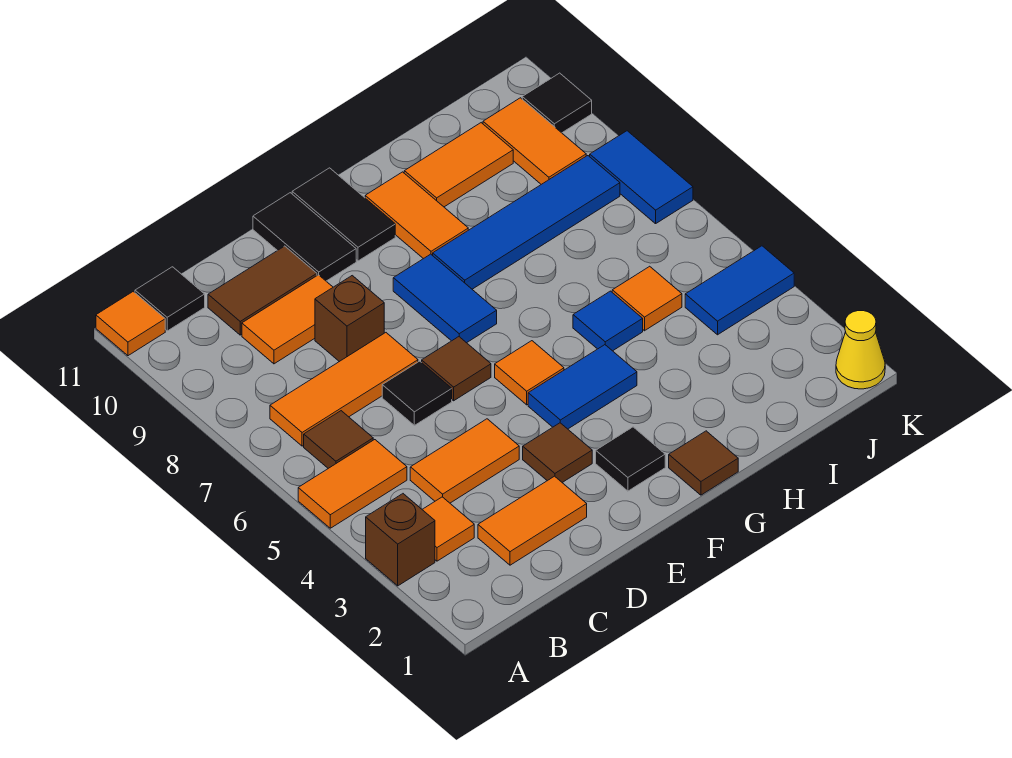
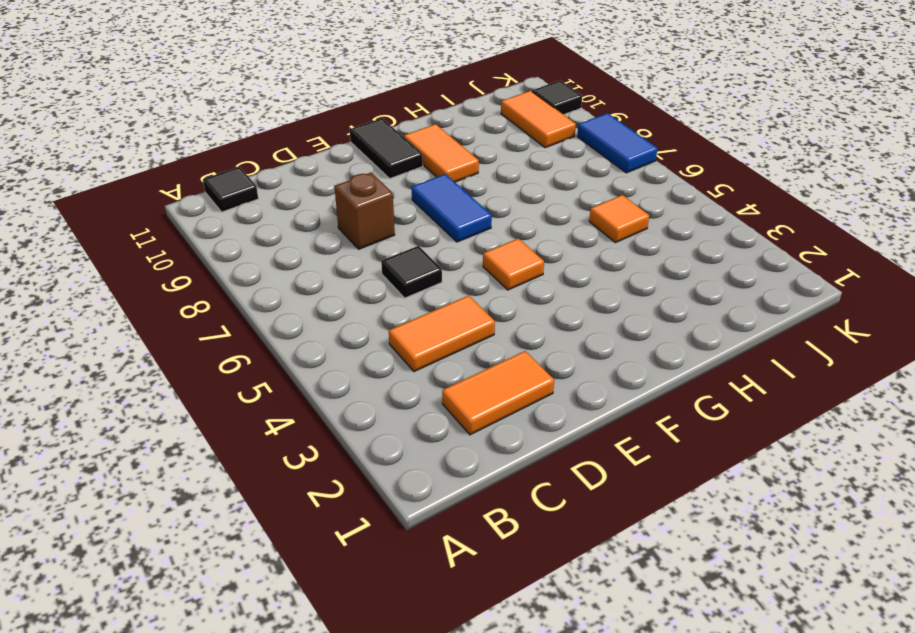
none -> brown brick A3 level 1
none -> orange tile A5:B5 level 1
none -> orange tile A11 level 1
none -> orange tile B3 level 1

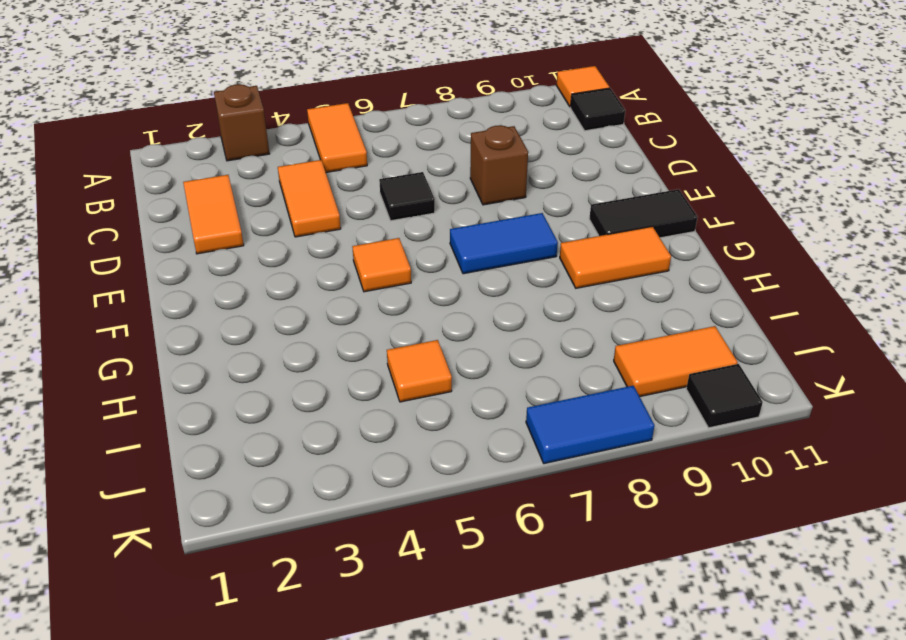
none -> orange tile B3 level 1
none -> brown tile B6 level 1
none -> orange tile B7:D7 level 1
none -> orange tile C9:D9 level 1

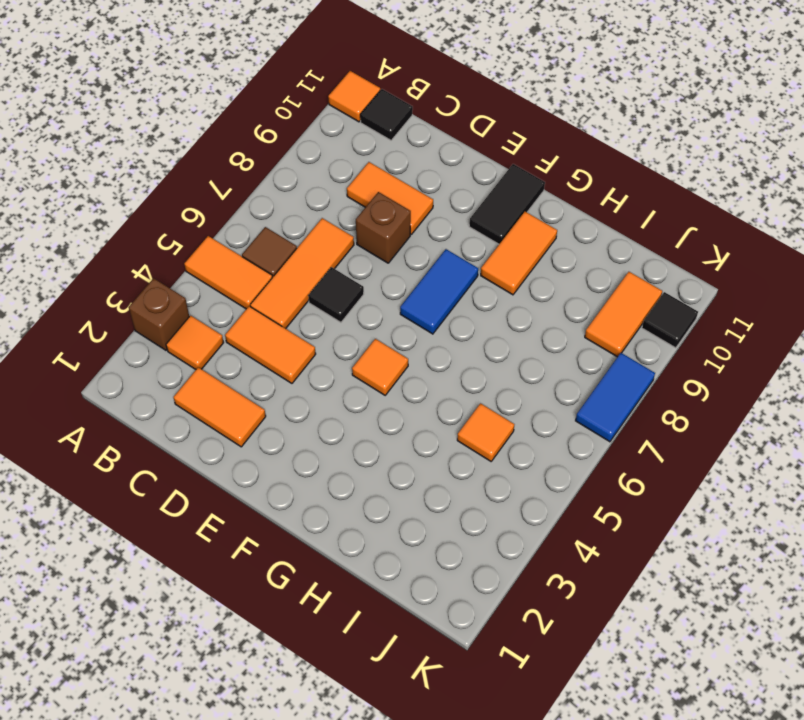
orange tile C5:C7 level 1 -> orange tile B7:D7 level 1
none -> brown tile C10:D10 level 1
none -> brown tile E3 level 1
none -> brown tile E6 level 1
none -> black tile E10:E11 level 1

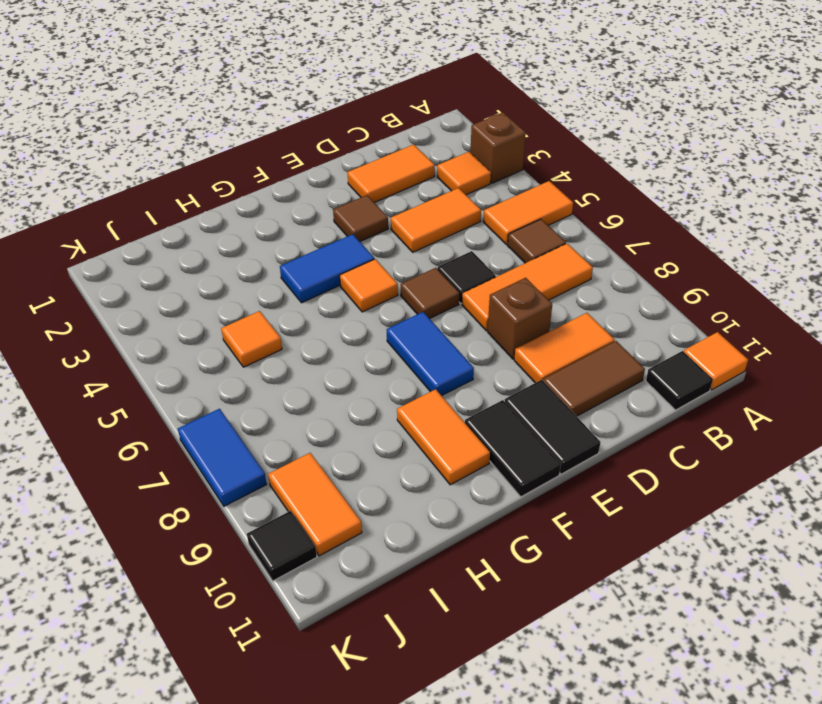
none -> black tile F2 level 1
none -> brown tile G1 level 1
none -> blue tile G8:J8 level 1
none -> blue tile H5 level 1

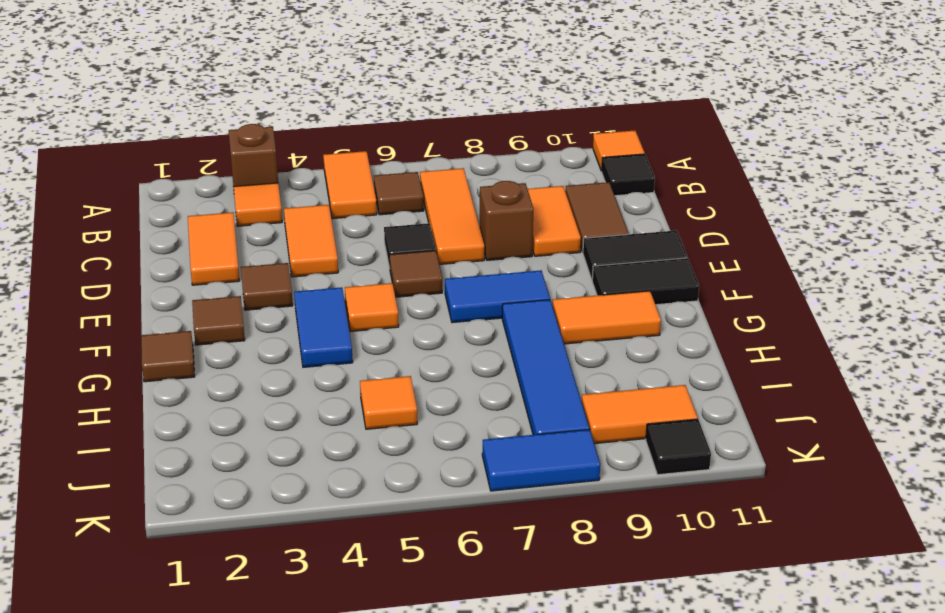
brown tile F2 level 1 -> black tile F2 level 1
none -> blue tile H5 level 1
none -> orange tile H10:I10 level 1
none -> blue tile J4:K4 level 1
none -> yellow cone K1 level 1

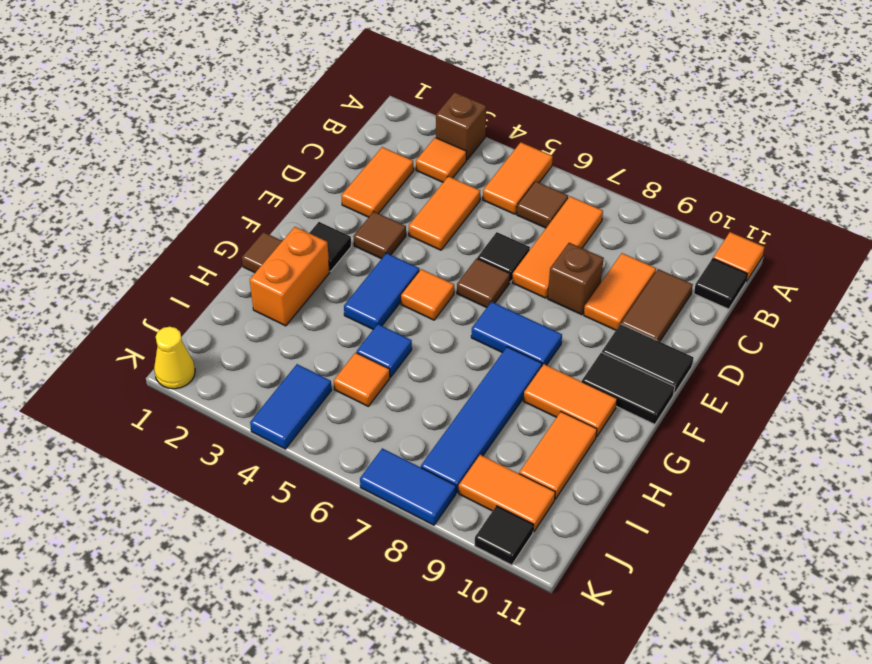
orange brick G2:H2 level 1 -> none

